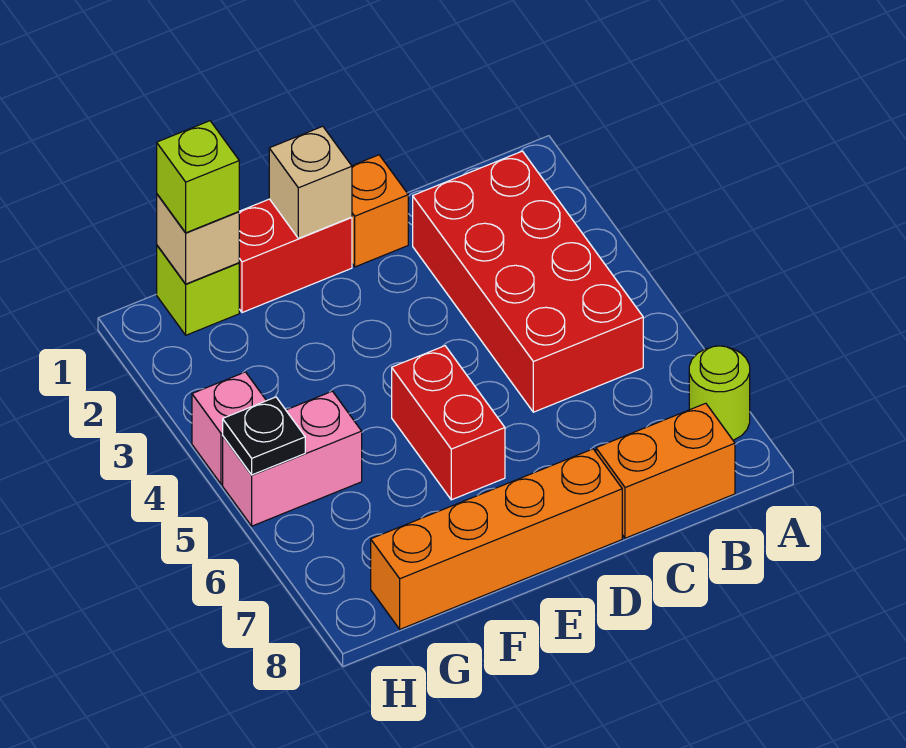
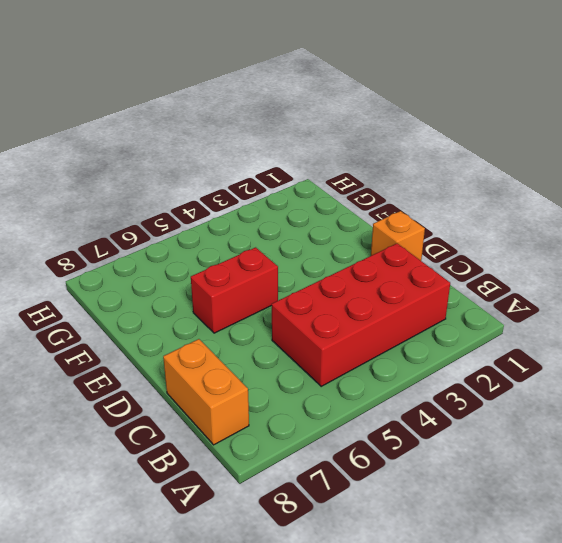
none -> lime round brick A7 level 1
none -> orange brick D8:G8 level 1
none -> red brick E1:F1 level 1

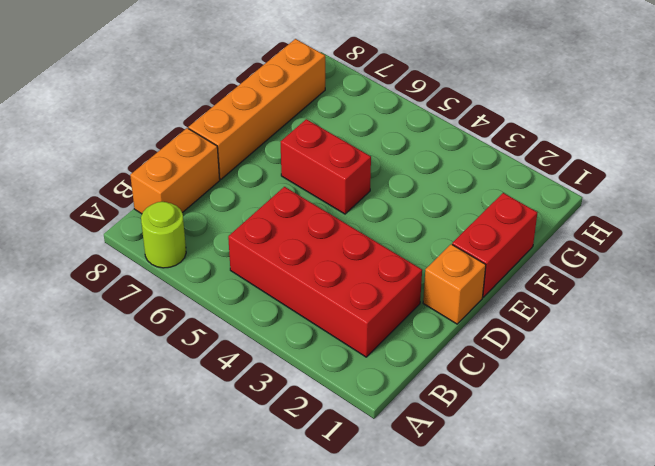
none -> lime brick G1 level 1
none -> pink brick G5:H5 level 1
none -> pink brick H4 level 1

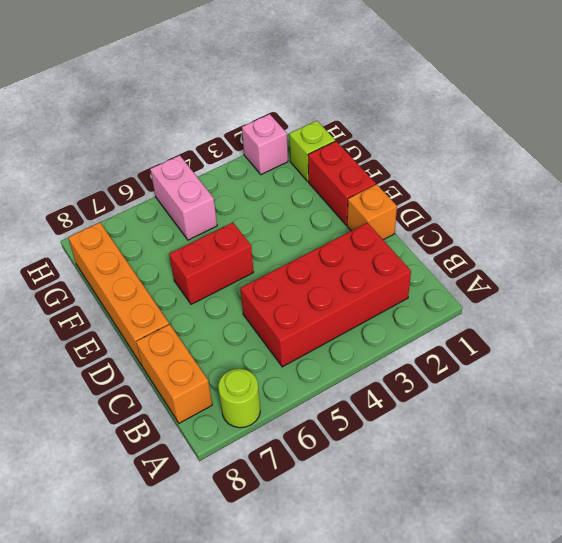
pink brick H2 level 1 -> pink brick H4 level 1
none -> tan brick E1 level 2
none -> tan brick G1 level 2
none -> black plate H5 level 2

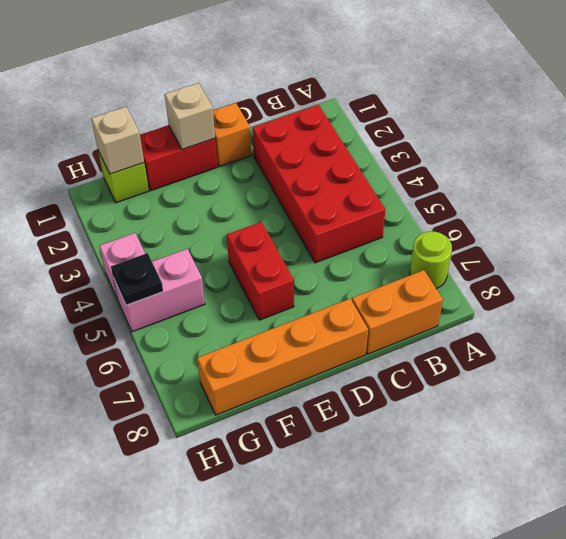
none -> lime brick G1 level 3

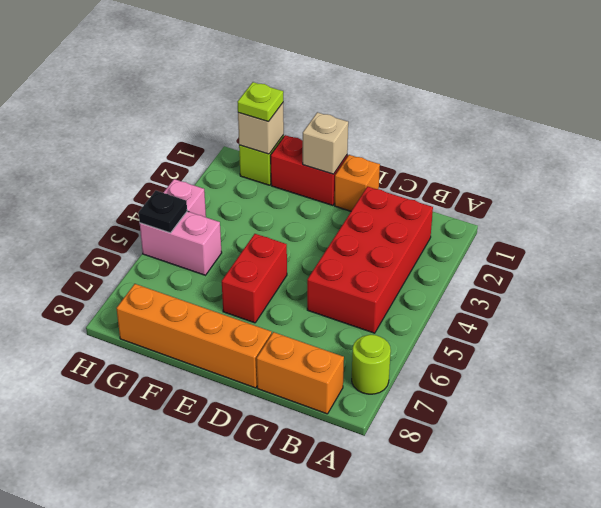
lime plate G1 level 3 -> lime brick G1 level 3

